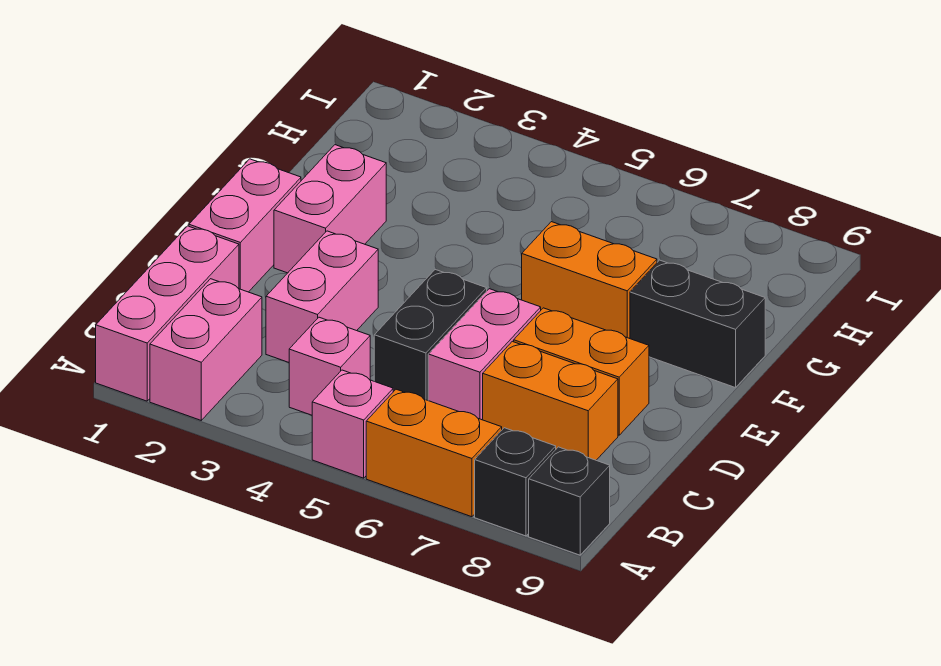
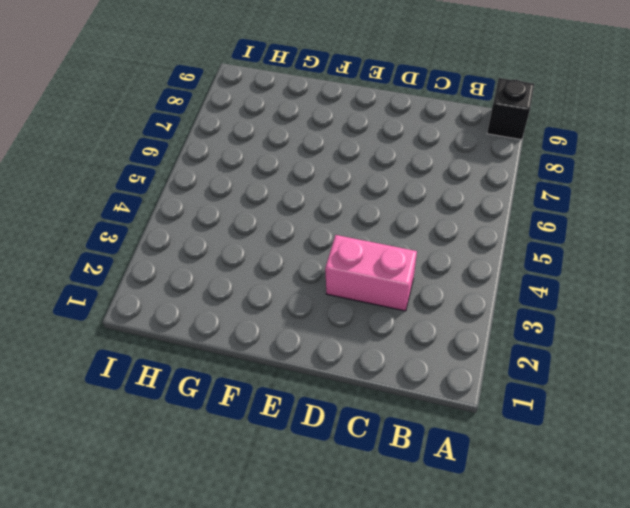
none -> pink brick A1:C1 level 1
none -> pink brick A2:B2 level 1
none -> pink brick A5 level 1

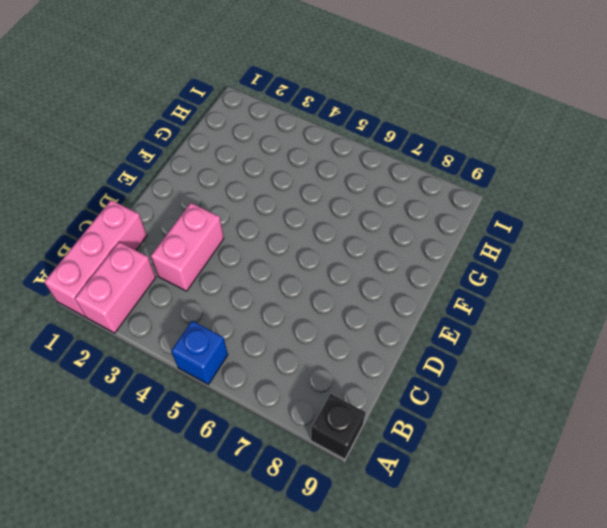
blue brick A5 level 1 -> pink brick A5 level 1
none -> orange brick A6:A7 level 1
none -> black brick A8 level 1
none -> pink brick B4 level 1

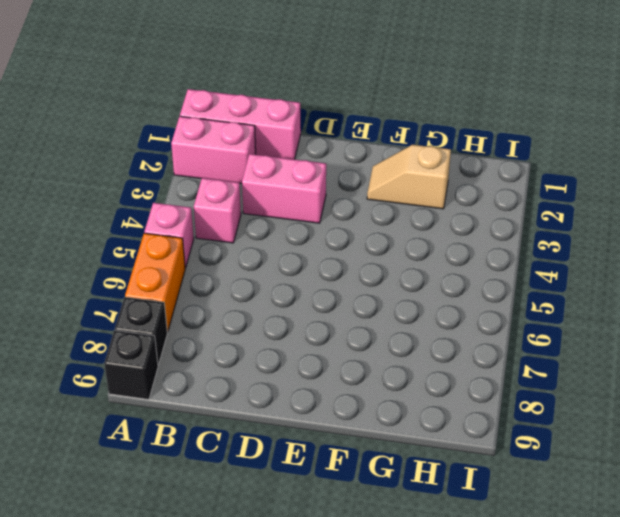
tan slope F2:G2 level 1 top G -> pink brick E2:F2 level 1
none -> black brick C5:D5 level 1
none -> pink brick C6:D6 level 1
none -> orange brick C7:C8 level 1

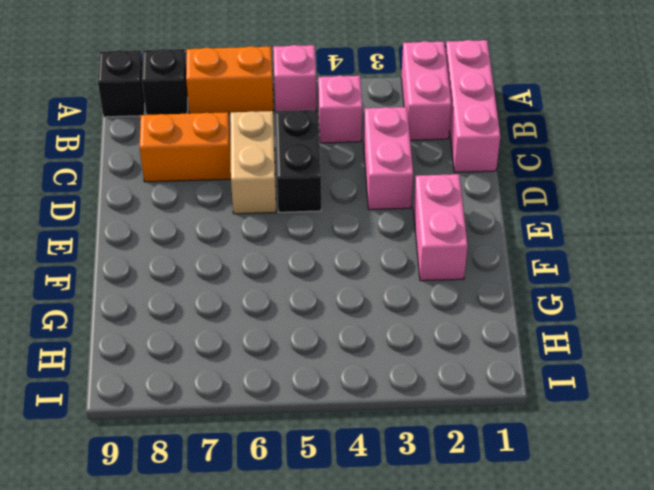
tan brick C6:D6 level 1 -> pink brick C6:D6 level 1
none -> pink brick D1:E1 level 1
none -> orange brick D7:D8 level 1
none -> orange brick F6:F7 level 1

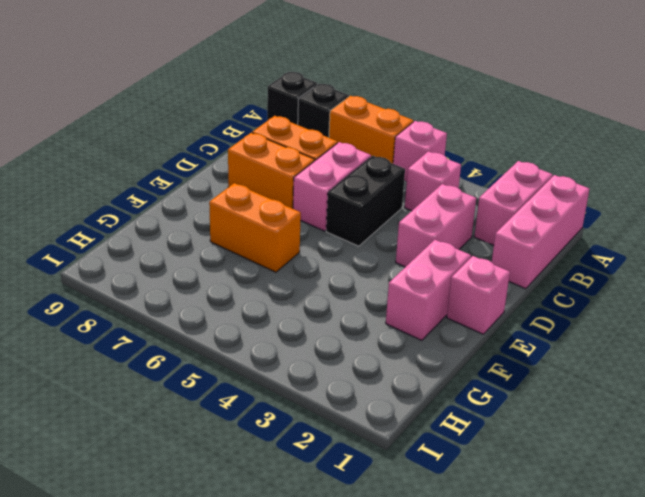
pink brick E1 level 1 -> pink brick D1:E1 level 1
none -> black brick F8:F9 level 1

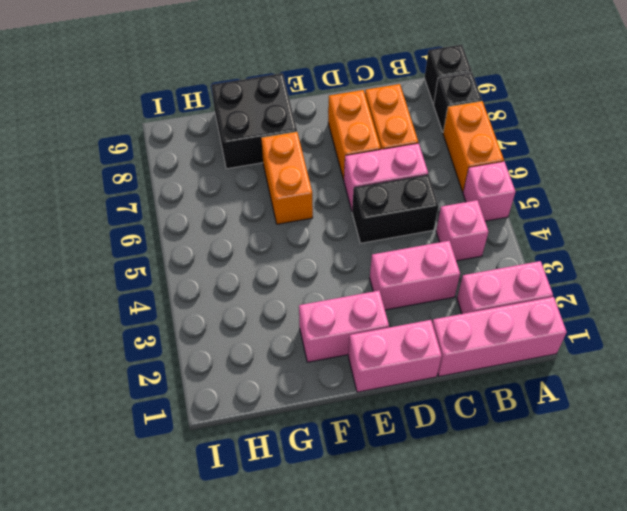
black brick F8:G9 level 1 -> black brick F8:F9 level 1

